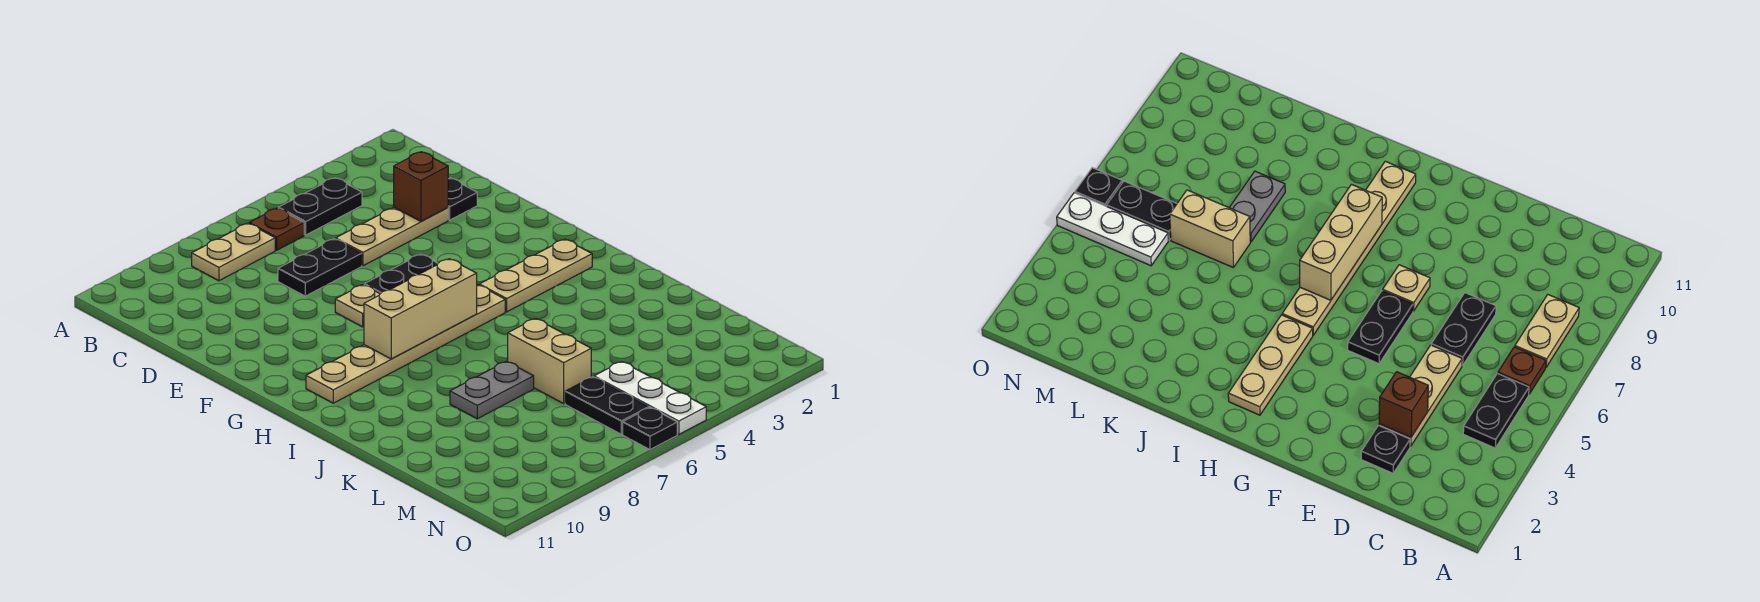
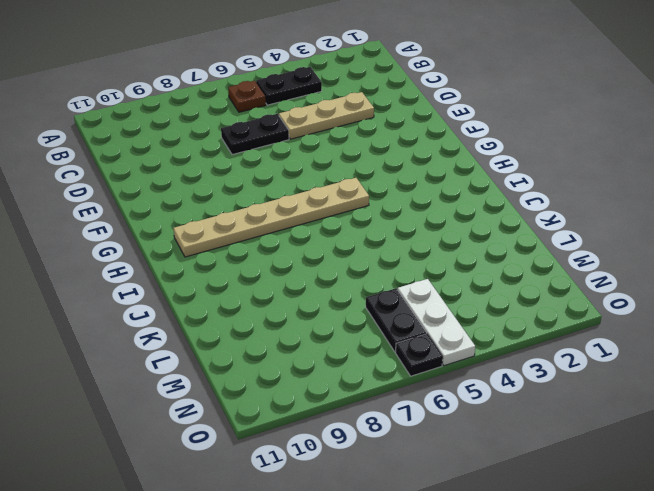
none -> tan plate B7:B8 level 1
none -> black plate D2 level 1
none -> black plate F5:F6 level 1

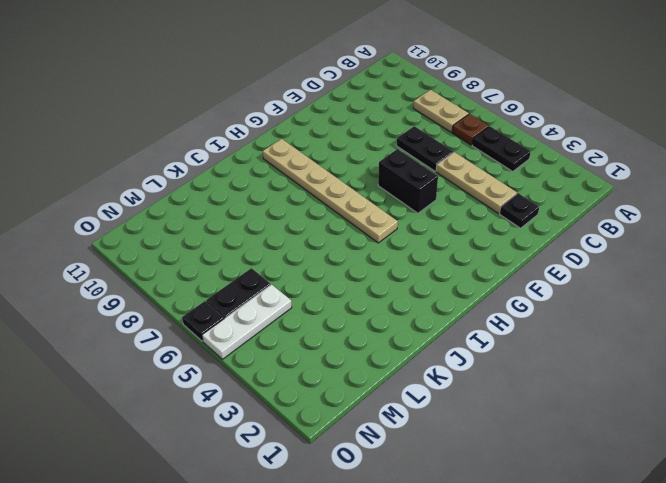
black brick F5:F6 level 1 -> black plate F5:F6 level 1
none -> tan plate F7 level 1
none -> tan plate H2:H4 level 1
none -> tan brick K6:L6 level 1

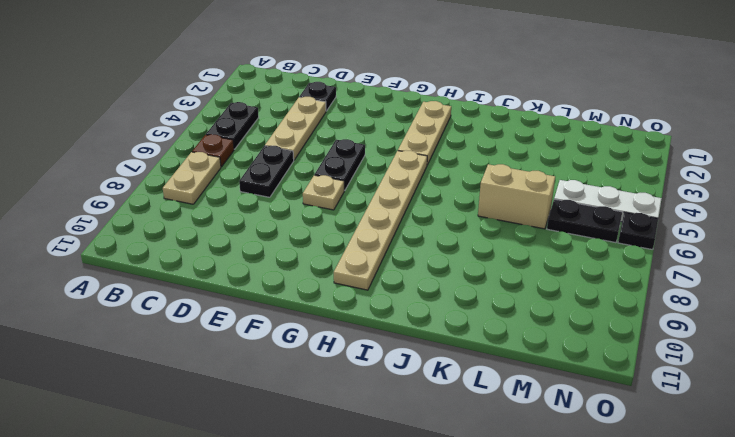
none -> grey plate K7:K8 level 1
none -> brown brick D3 level 2
none -> tan brick H6:H8 level 2

